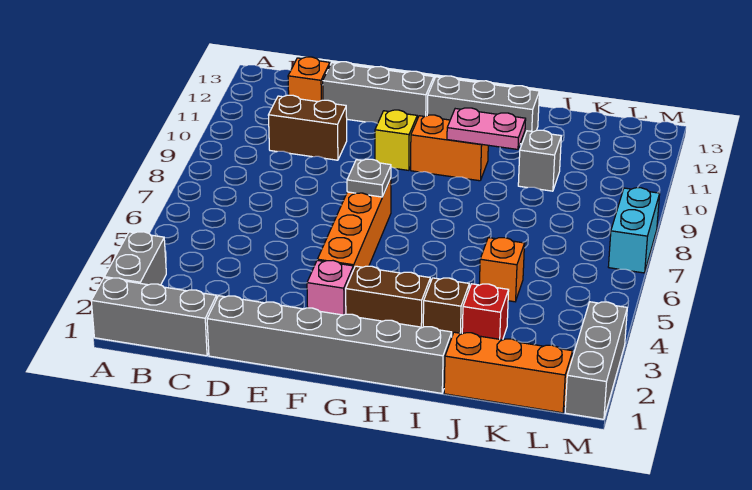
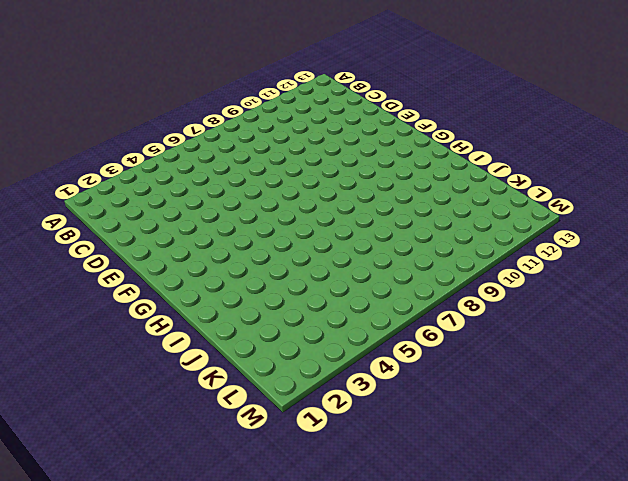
none -> grey brick A1:C1 level 1
none -> grey brick A2:A3 level 1
none -> brown brick C10:D10 level 1

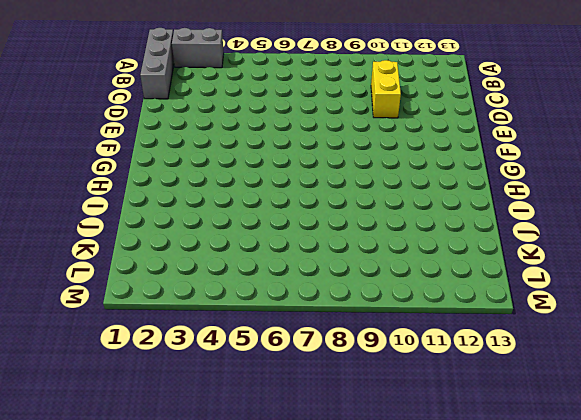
yellow brick C10:D10 level 1 -> brown brick C10:D10 level 1
none -> orange brick C12 level 1
none -> grey brick D1:I1 level 1
none -> grey brick D12:F12 level 1

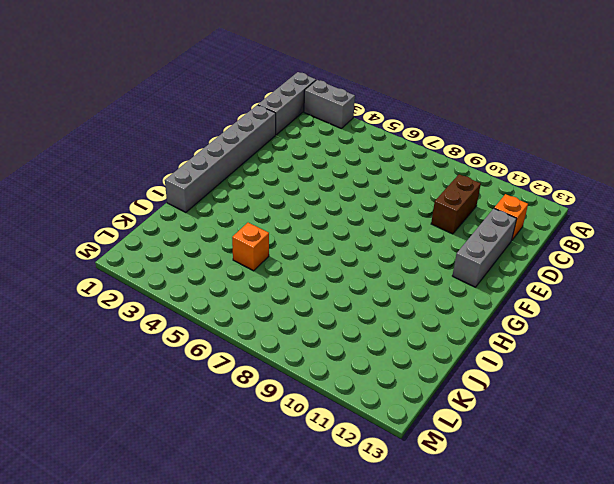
none -> pink brick F3 level 1
none -> orange brick F4:F7 level 1
none -> yellow brick F10 level 1

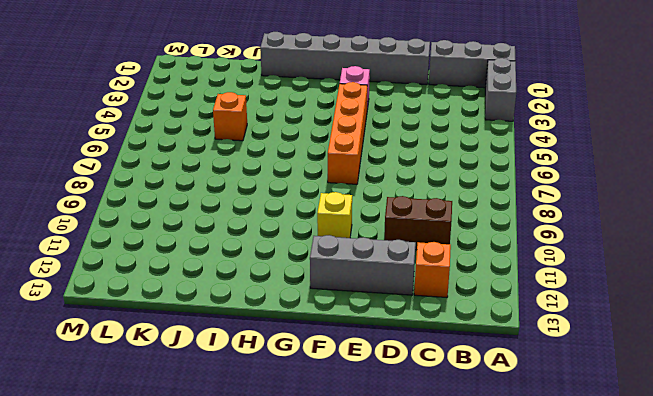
none -> brown brick G3:H3 level 1
none -> orange brick G10:H10 level 1
none -> grey brick G12:I12 level 1

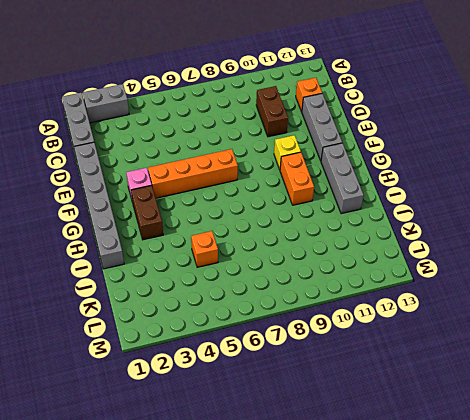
none -> brown brick I3 level 1
none -> orange brick J1:L1 level 1
none -> red brick J3 level 1

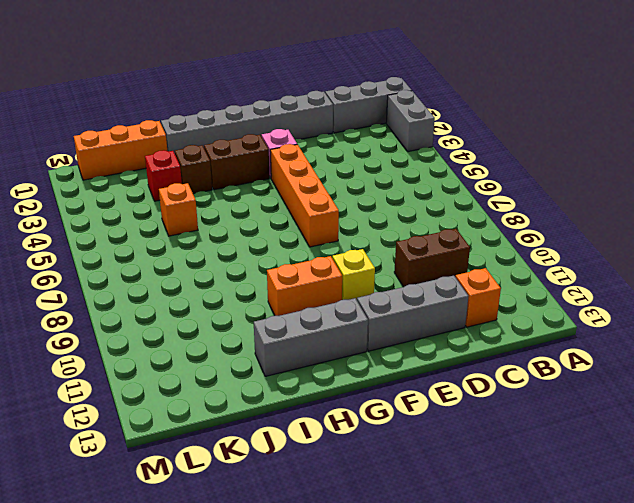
none -> grey brick J10 level 1
none -> grey brick M1:M3 level 1
none -> cyan brick M7:M8 level 1

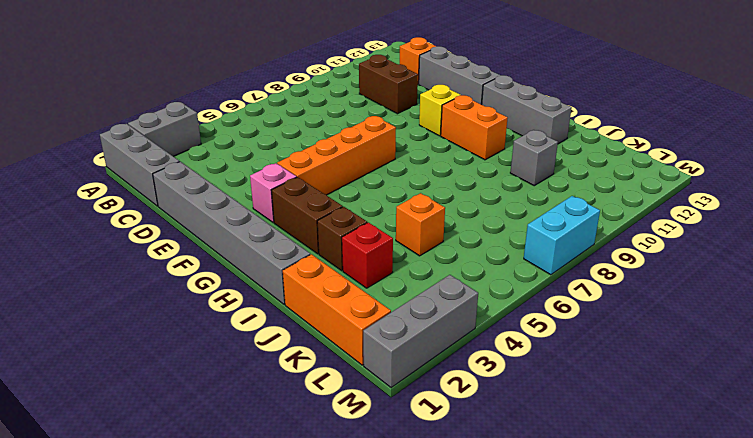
none -> grey plate F7 level 2
none -> pink plate H10:I10 level 2

